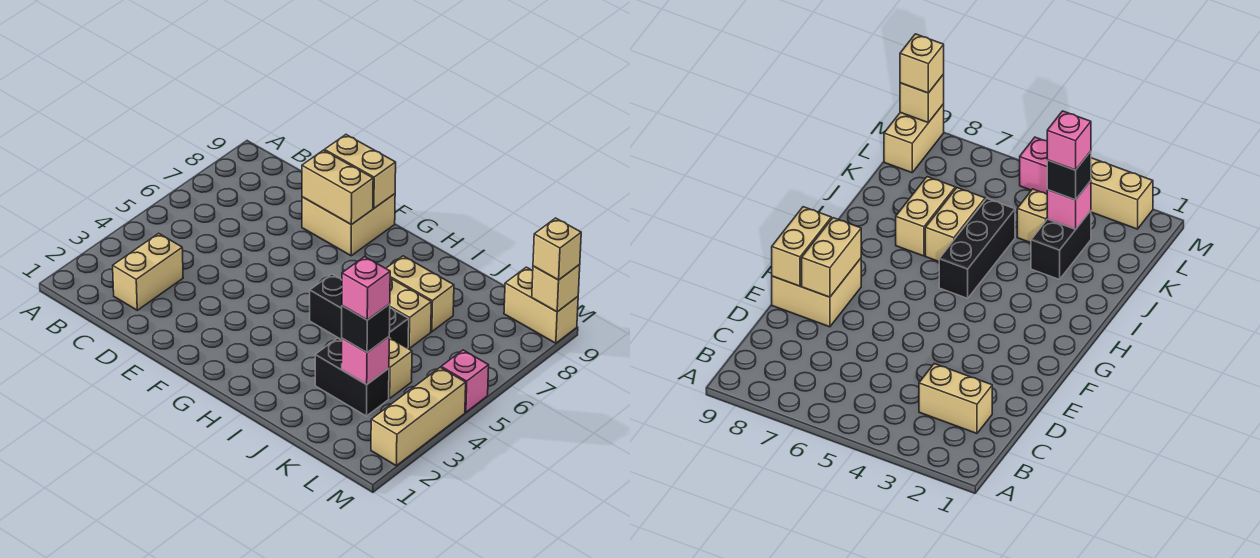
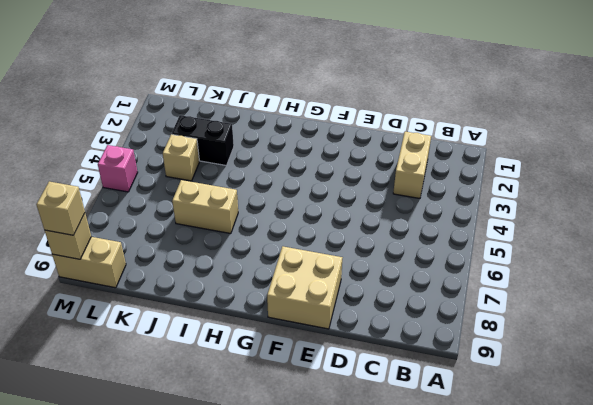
none -> black brick H5:J5 level 1
none -> tan brick I7:J7 level 1
none -> tan brick M2:M4 level 1

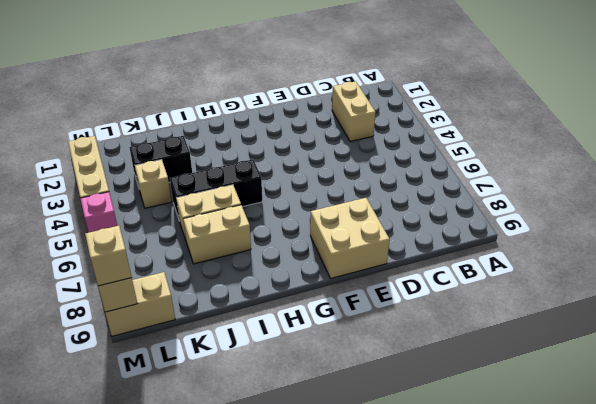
none -> tan brick E8:F8 level 2
none -> tan brick E9:F9 level 2
none -> pink brick K3 level 2

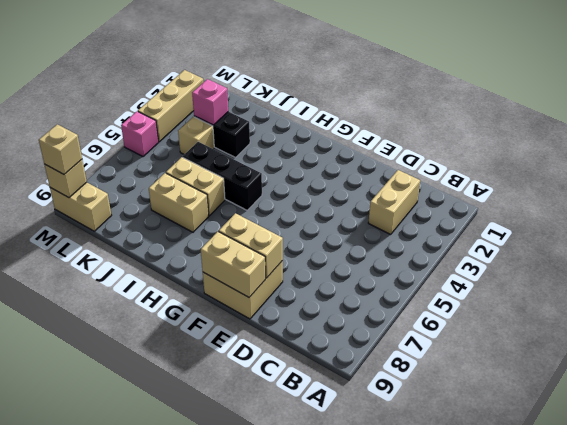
none -> black brick K3 level 3
none -> pink brick K3 level 4

